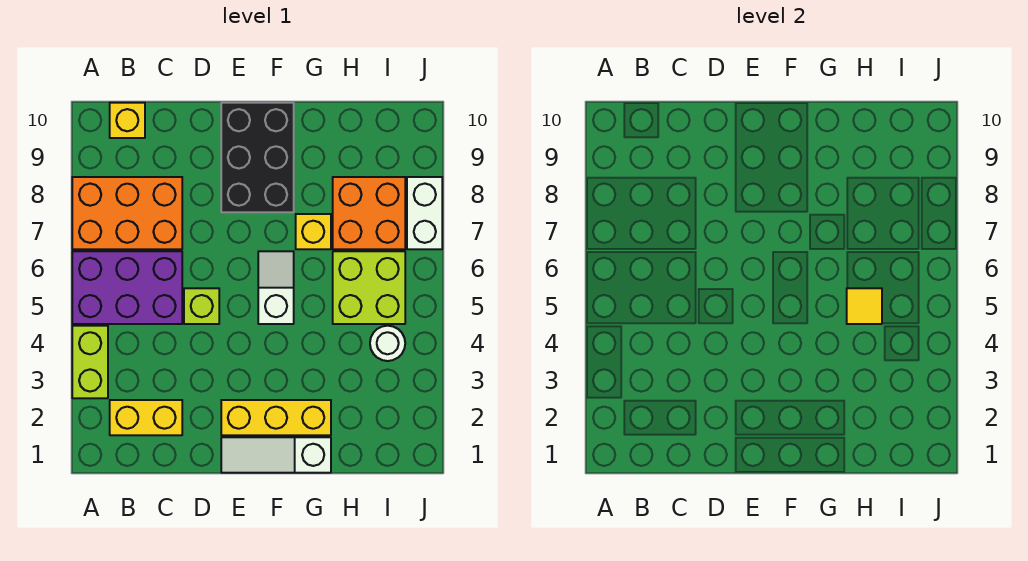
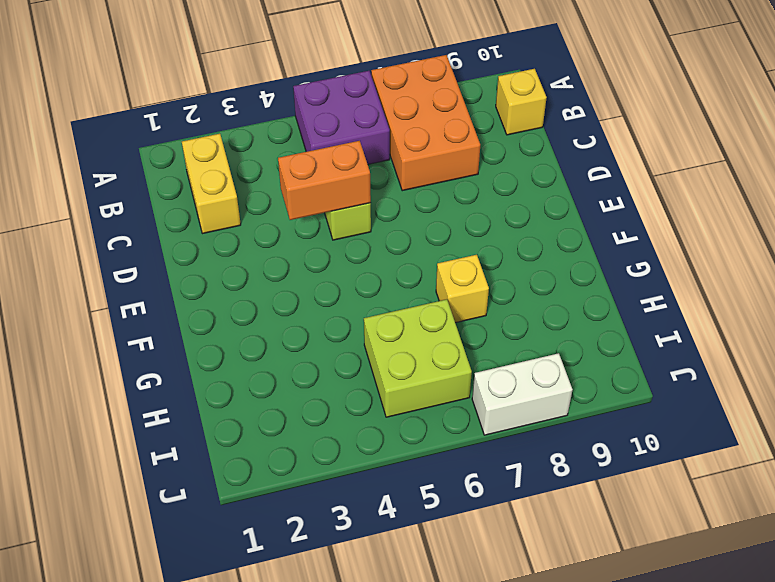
purple brick A5:B6 level 1 -> purple brick A5:C6 level 1
orange brick D4:D5 level 2 -> none
none -> lime brick A3:A4 level 1
none -> white slope E1:G1 level 1 top G
none -> yellow brick E2:G2 level 1

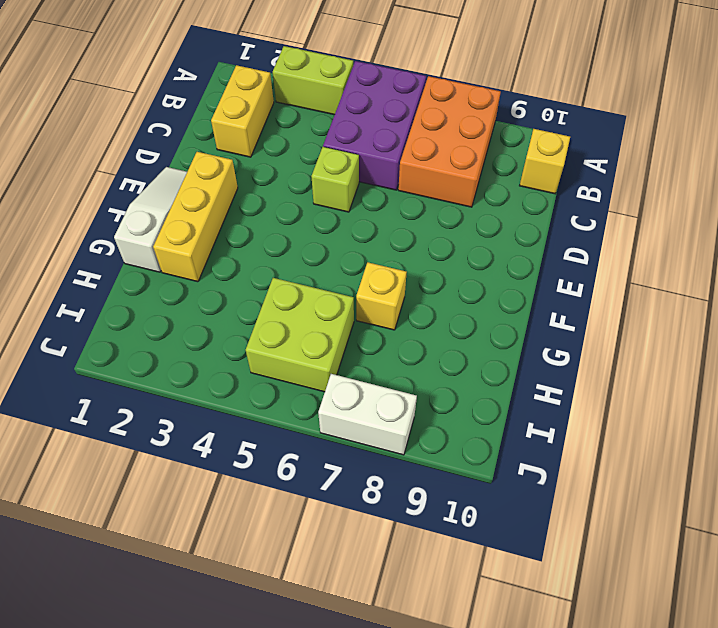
none -> black brick E8:F10 level 1
none -> white slope F5:F6 level 1 top 5
none -> orange brick H7:I8 level 1

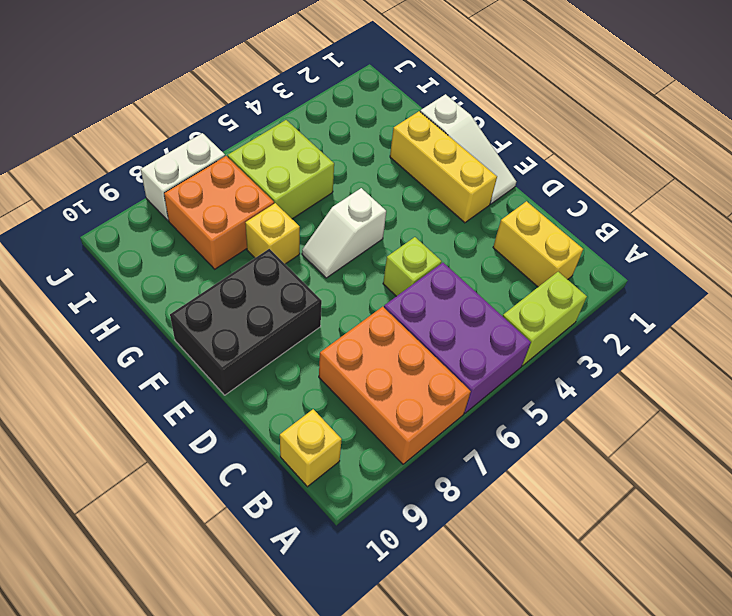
none -> white round brick I4 level 1
none -> yellow tile H5 level 2

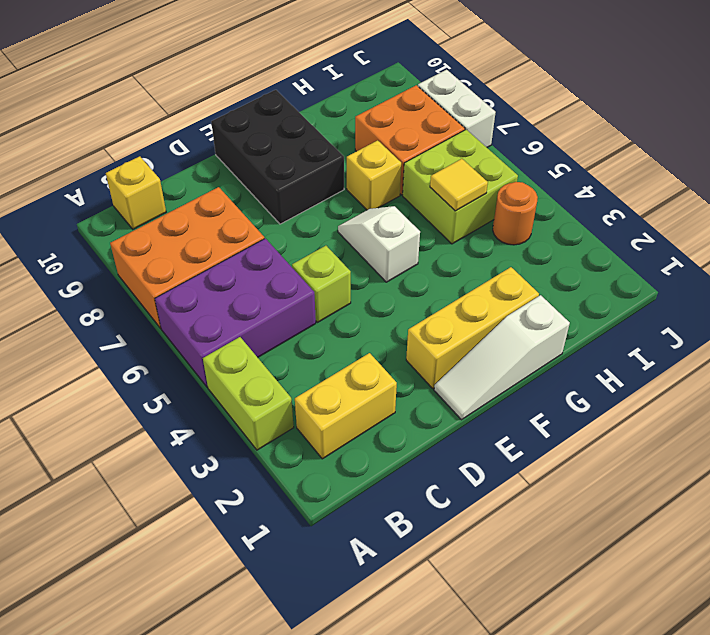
orange round brick I4 level 1 -> white round brick I4 level 1

